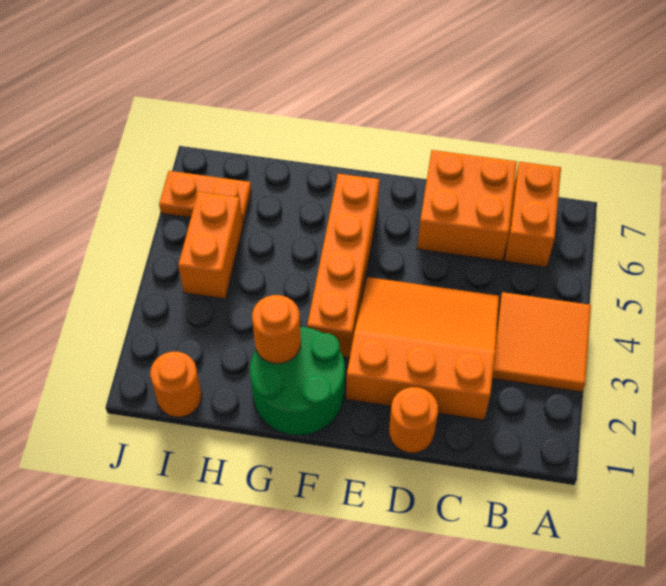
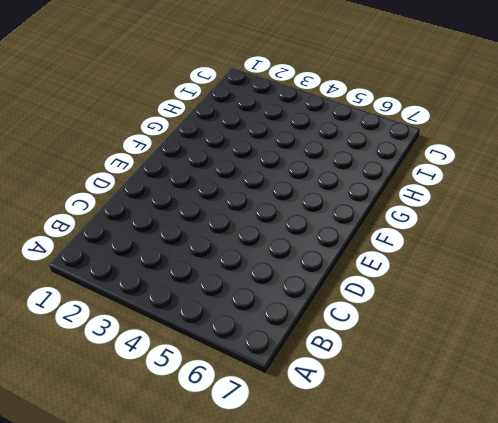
none -> orange tile A3:B4 level 1
none -> orange brick B6:B7 level 1

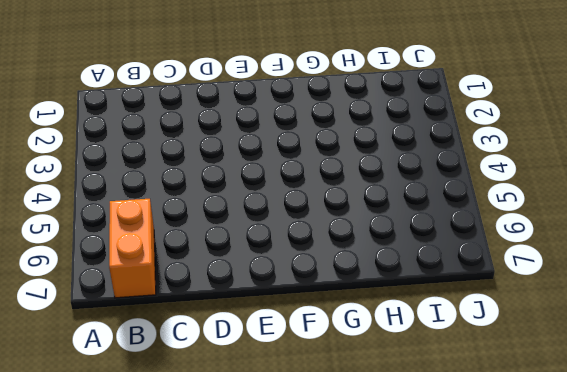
none -> orange tile A3:B4 level 1
none -> orange slope C2:E4 level 1 top 2

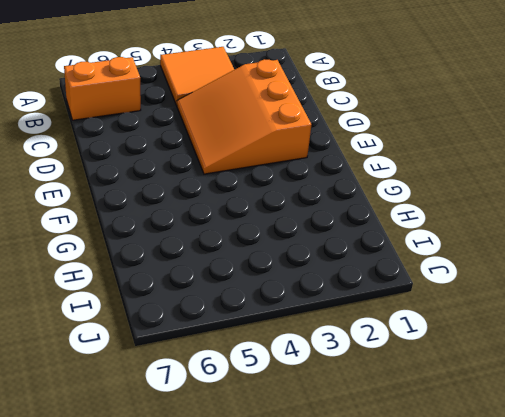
none -> orange brick C6:D7 level 1
none -> orange round brick D1 level 1

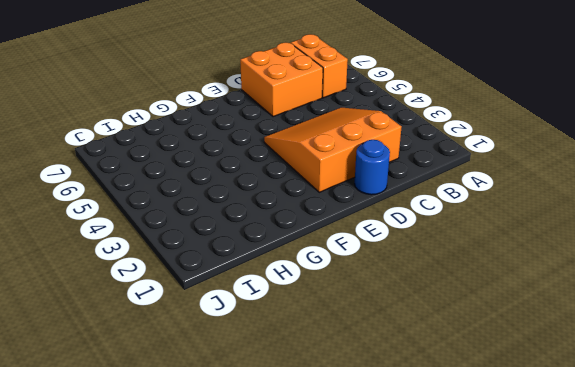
blue round brick D1 level 1 -> orange round brick D1 level 1
none -> orange tile A3:B4 level 1
none -> green round brick F1:G2 level 1

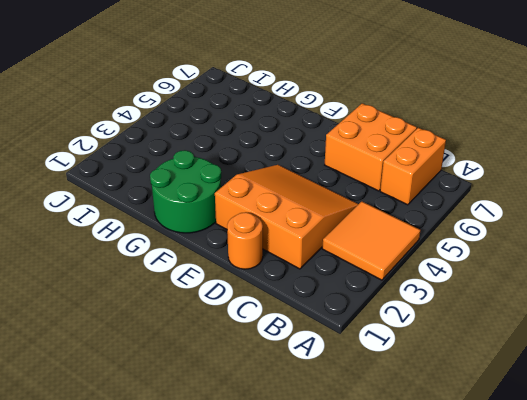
none -> orange brick F3:F6 level 1
none -> orange round brick I1 level 1

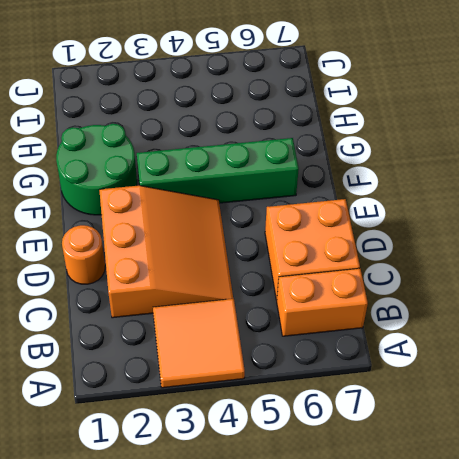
green brick F3:F6 level 1 -> orange brick F3:F6 level 1
none -> orange round brick I1 level 1
none -> orange brick I4:I5 level 1

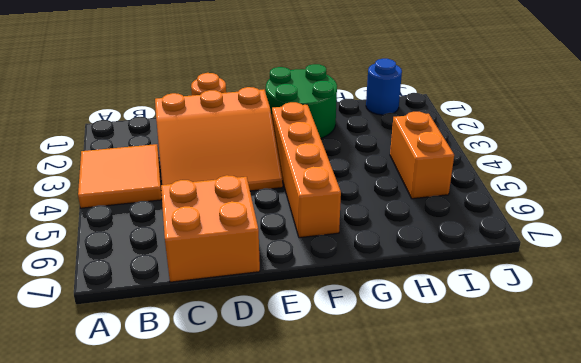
blue round brick I1 level 1 -> orange round brick I1 level 1
none -> orange brick B6:B7 level 1
none -> orange plate I6:J6 level 1

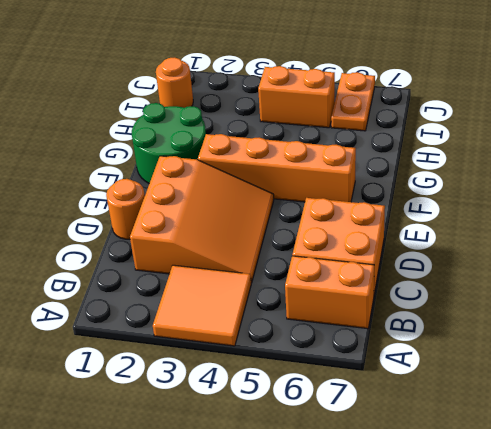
none -> orange round brick G2 level 2

